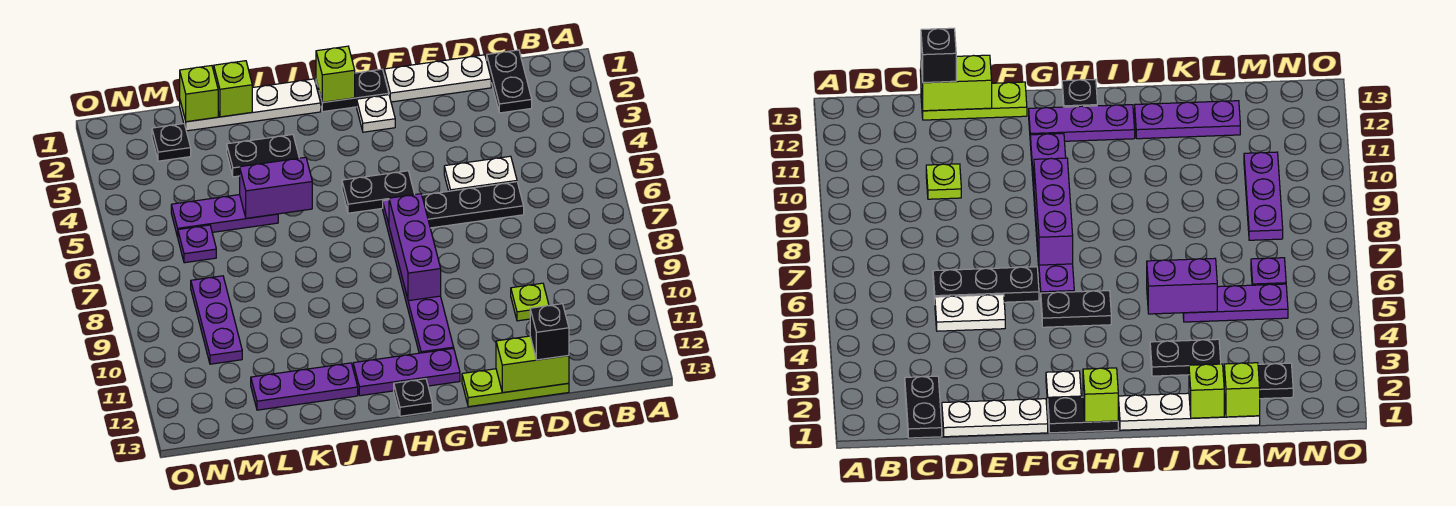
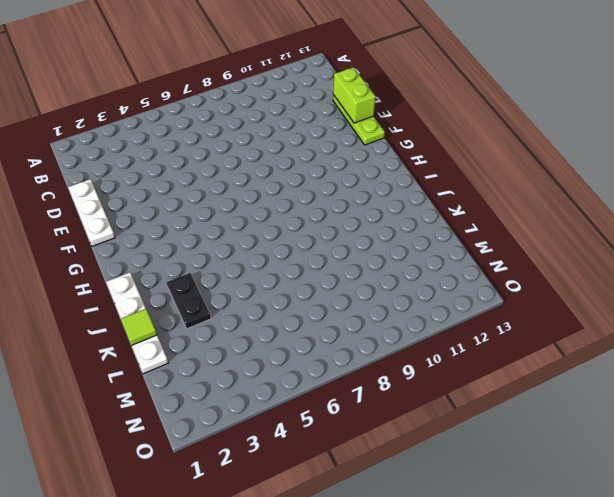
lime tile K1 level 2 -> lime brick K1 level 2
none -> black plate C1:C2 level 1
none -> white plate D5:E5 level 1
none -> black plate D6:F6 level 1

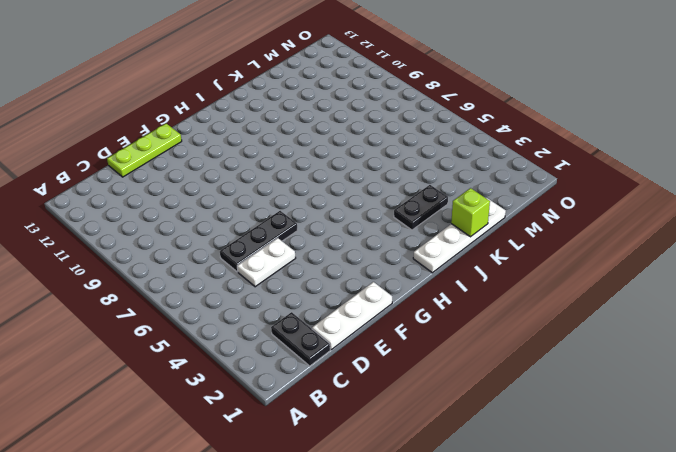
none -> lime plate D10 level 1
none -> black plate G1:H1 level 1
none -> white plate G2 level 1

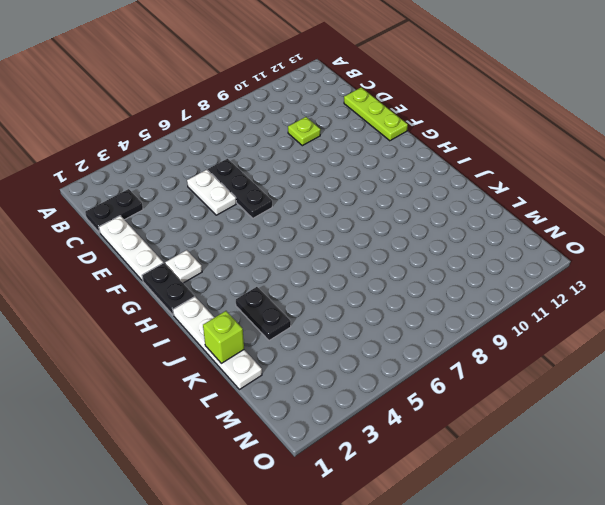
none -> black plate G5:H5 level 1
none -> purple plate G6:G11 level 1
none -> purple plate G12:I12 level 1

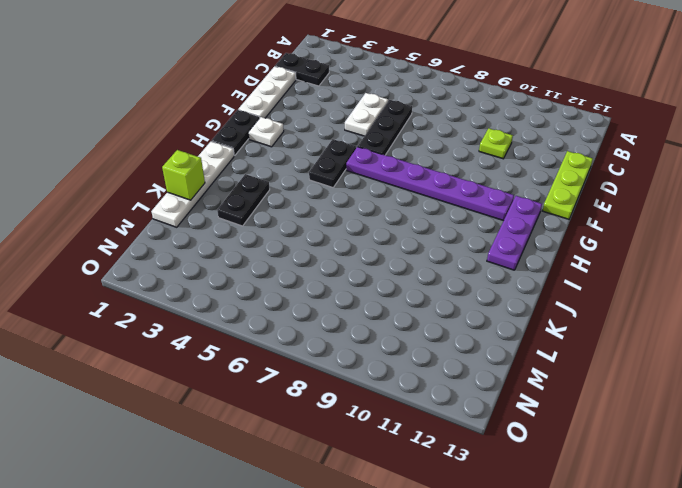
none -> black plate H13 level 1
none -> purple plate J12:L12 level 1
none -> purple plate K5:M5 level 1

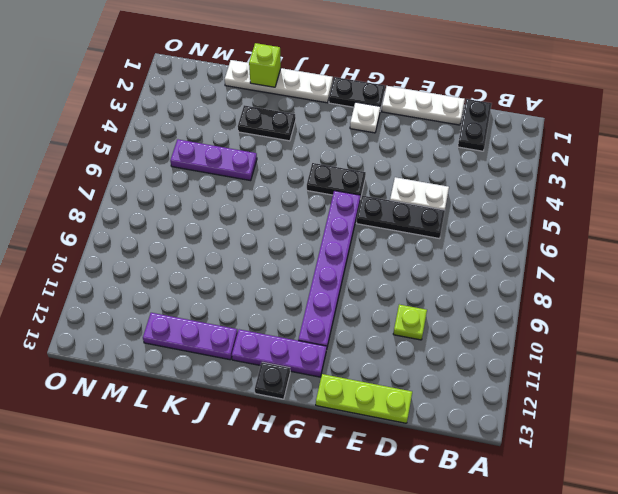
none -> black plate M2 level 1
none -> purple plate M6 level 1
none -> purple plate M8:M10 level 1

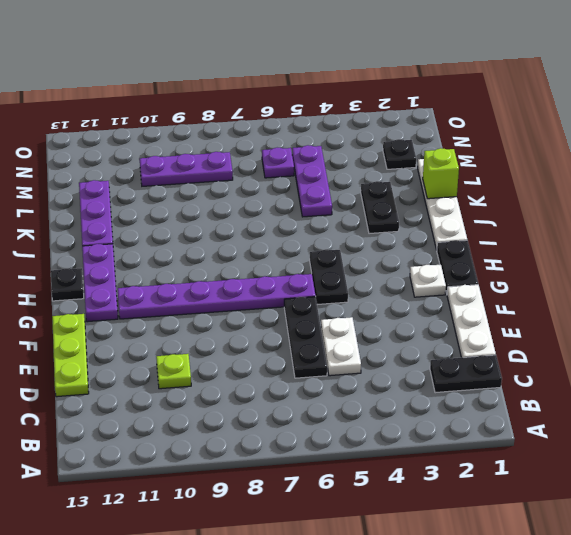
none -> lime brick D13:E13 level 2
none -> purple brick G7:G9 level 2
none -> lime brick H1 level 2

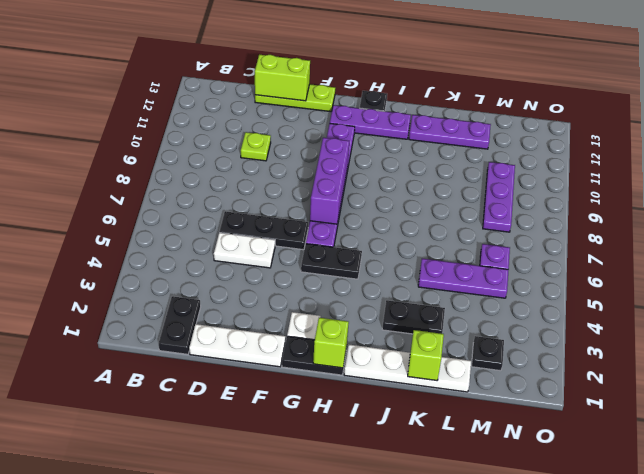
none -> purple brick J5:K5 level 2
none -> lime brick L1 level 2
none -> black brick D13 level 3

